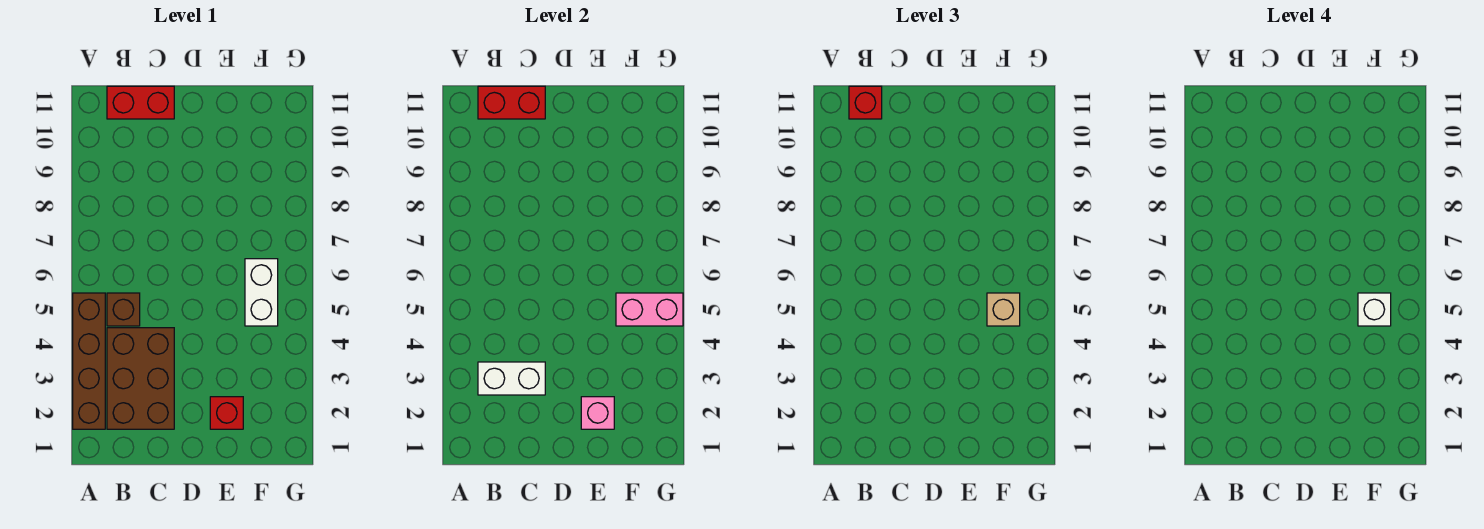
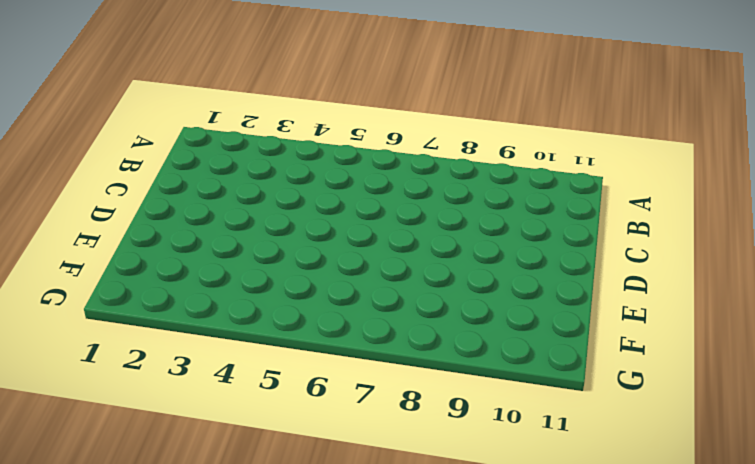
none -> brown brick A2:A5 level 1
none -> brown brick B2:C4 level 1
none -> brown brick B5 level 1

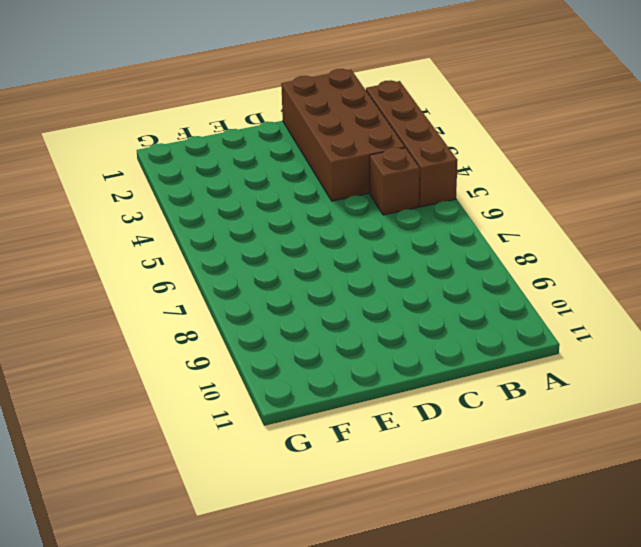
brown brick B1:C4 level 1 -> brown brick B2:C4 level 1
none -> red brick B11:C11 level 1
none -> red brick E2 level 1
none -> white brick F5:F6 level 1

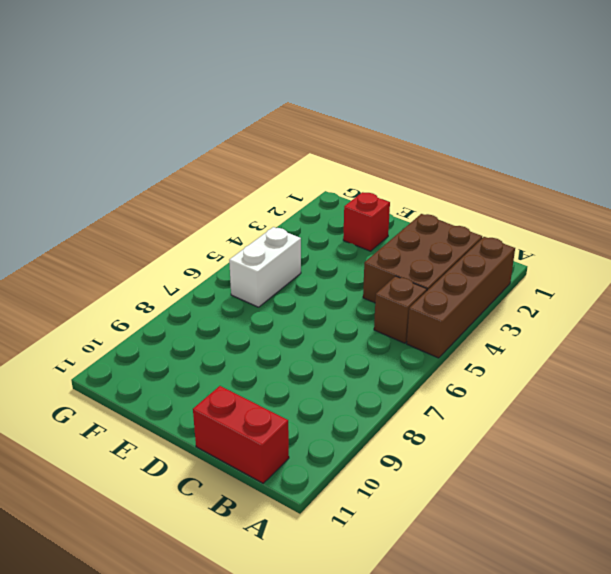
none -> white brick B3:C3 level 2
none -> red brick B11:C11 level 2
none -> pink brick E2 level 2

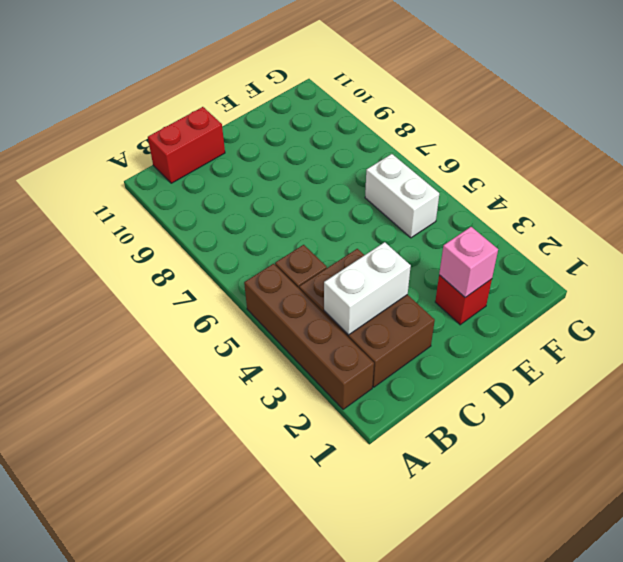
none -> red brick B11:C11 level 2
none -> pink brick F5:G5 level 2
none -> red brick B11 level 3

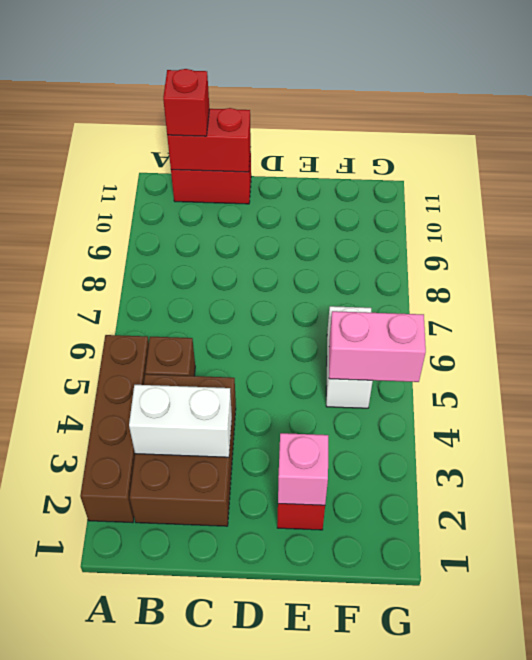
none -> tan brick F5 level 3
none -> white brick F5 level 4

